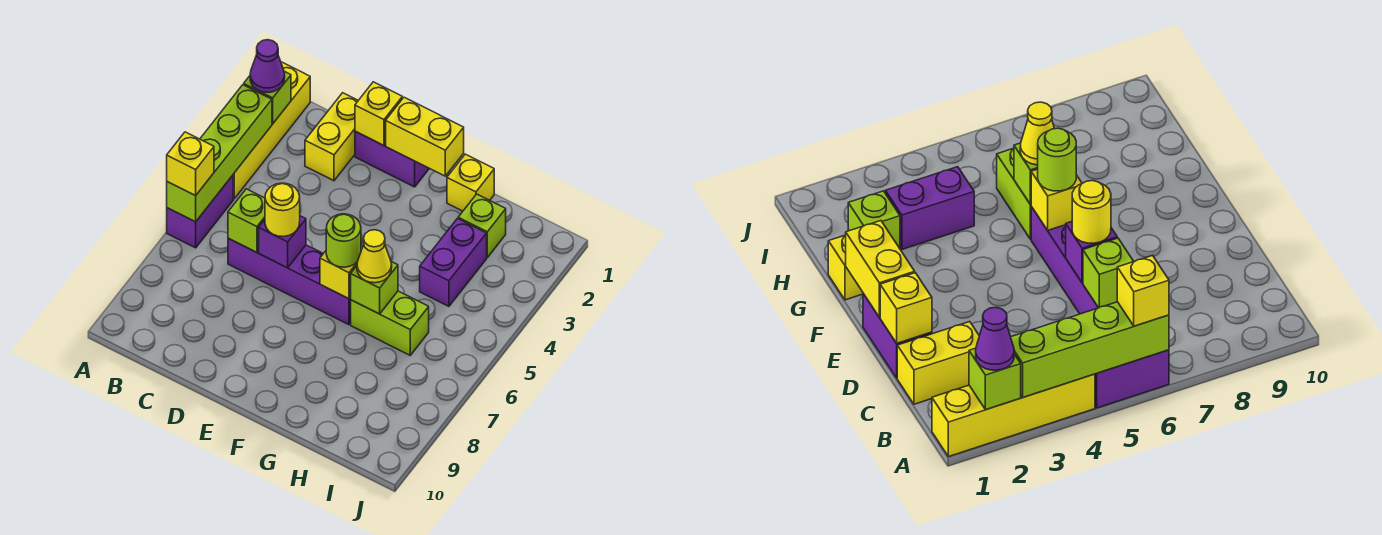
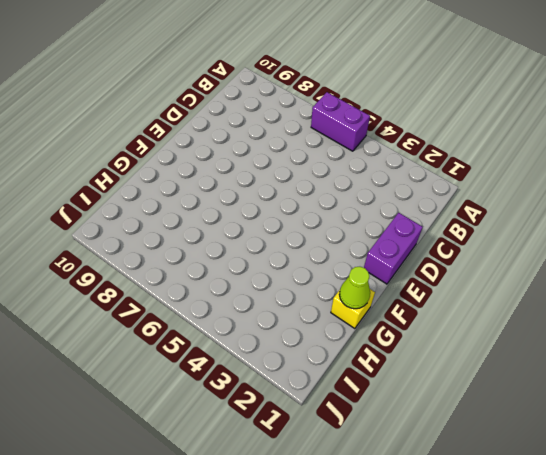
lime cone G1 level 2 -> none
none -> yellow brick A1:A4 level 1
none -> yellow brick C1:C2 level 1
none -> purple brick C6:F6 level 1

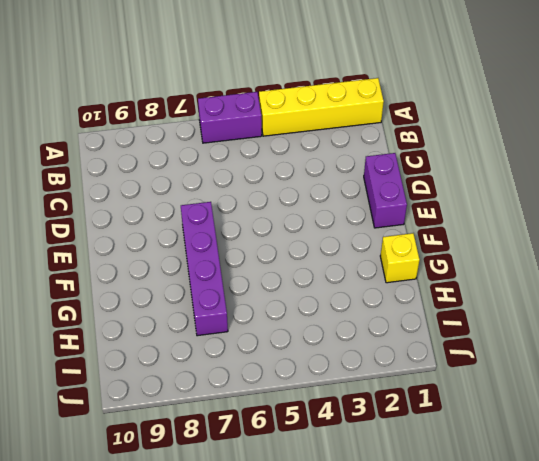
purple brick E7:H7 level 1 -> purple brick C6:F6 level 1
none -> yellow brick C1:C2 level 1
none -> lime brick G6:H6 level 1
none -> lime brick H2 level 1

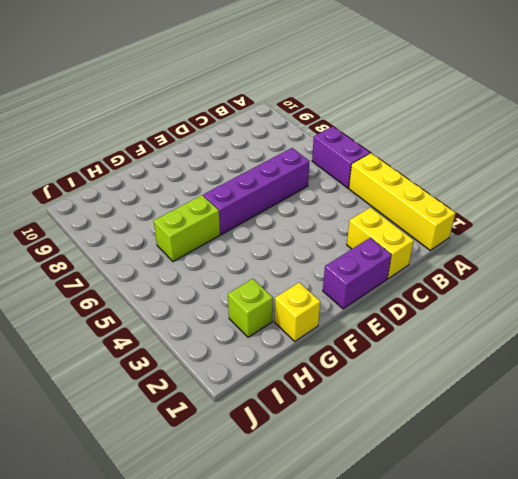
none -> purple brick H3:H4 level 1
none -> lime brick A2 level 2
none -> lime brick A3:A6 level 2

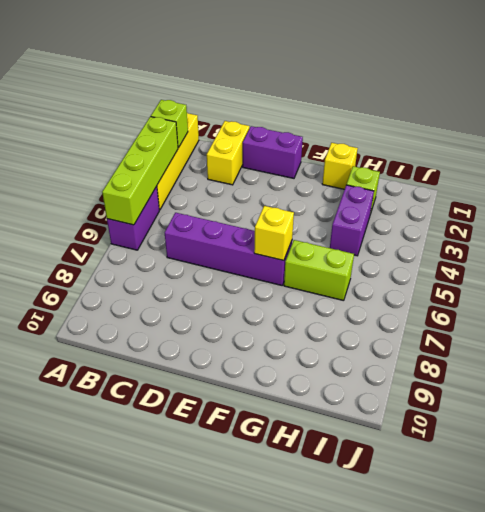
none -> lime brick C6 level 2
none -> yellow brick D1 level 2
none -> purple brick D6 level 2

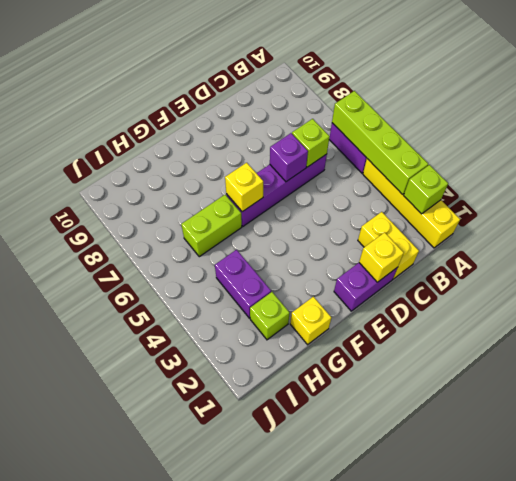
none -> yellow brick E1:F1 level 2
none -> lime brick G6 level 2
none -> purple cone A2 level 3

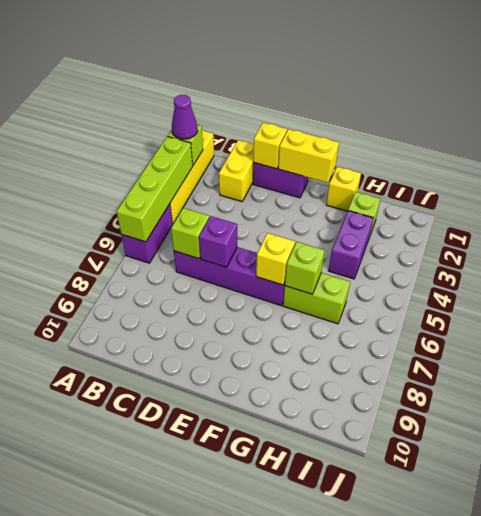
none -> yellow brick A6 level 3
none -> yellow round brick D6 level 3
none -> lime round brick F6 level 3

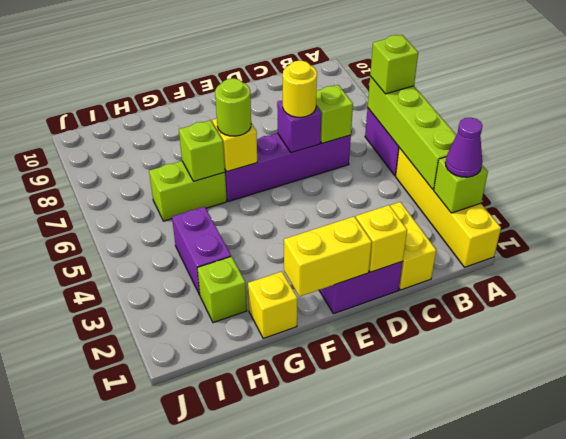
lime brick A6 level 3 -> yellow brick A6 level 3
none -> yellow cone G6 level 3

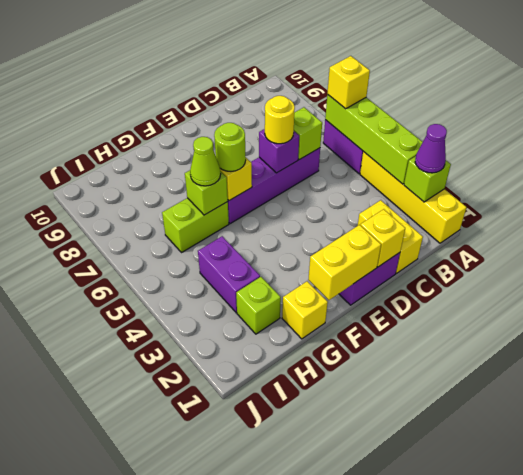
lime cone G6 level 3 -> yellow cone G6 level 3

